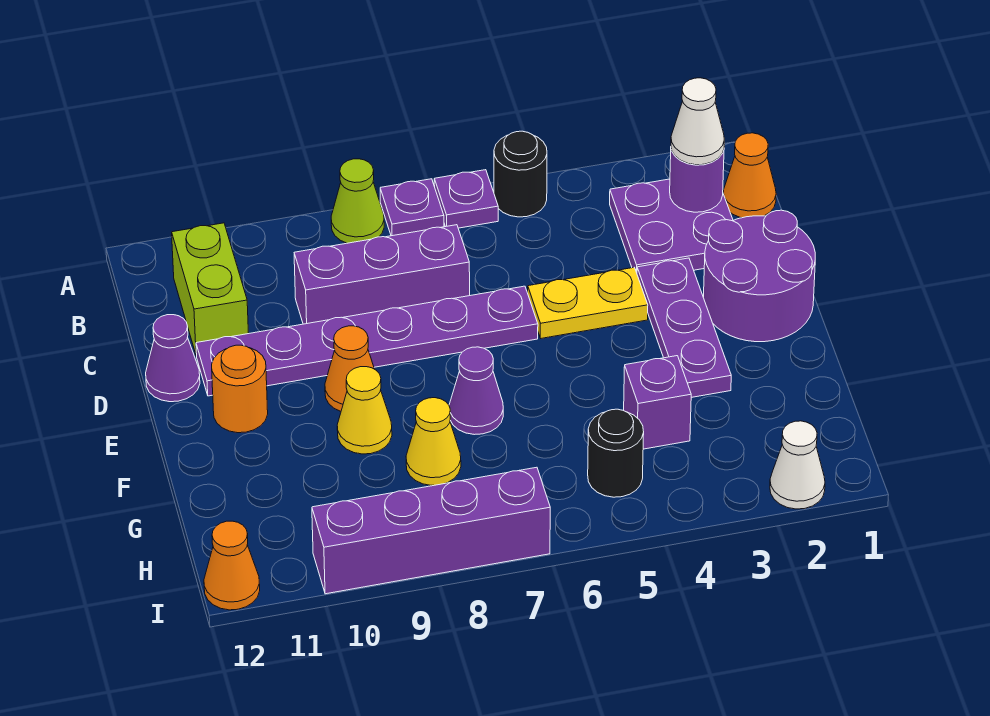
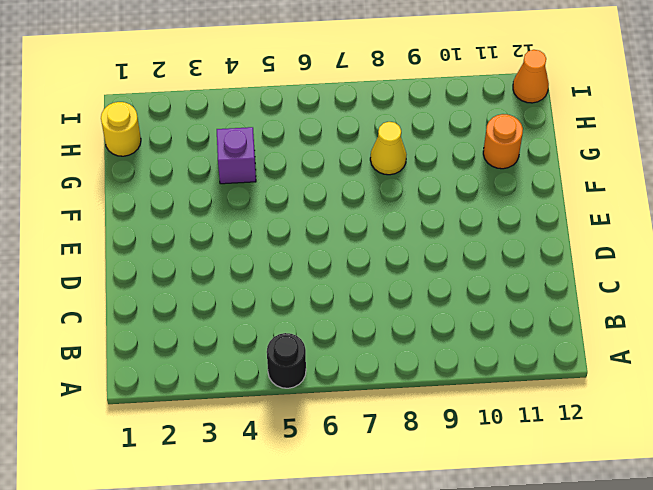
orange round brick G11 level 1 -> orange round brick E11 level 1
yellow round brick H1 level 1 -> none
none -> purple plate A6 level 1
none -> purple plate A7 level 1
none -> lime cone A8 level 1

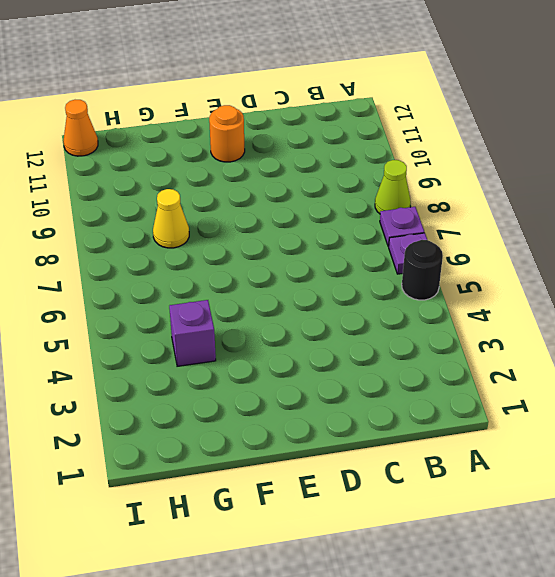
none -> orange cone B1 level 1
none -> purple plate B2:C3 level 1
none -> lime brick B11:C11 level 1

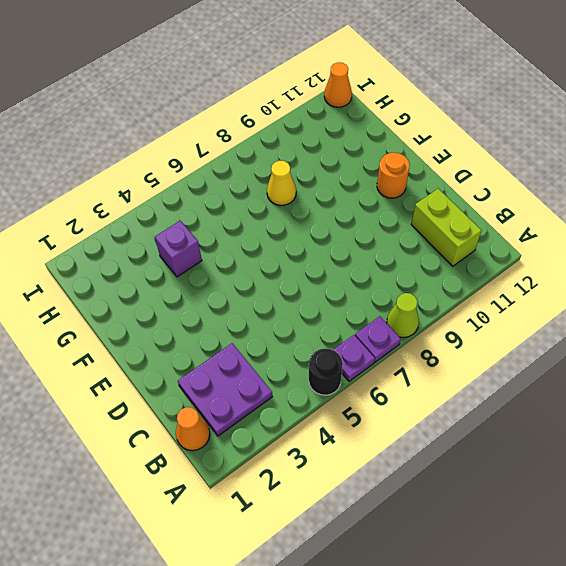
none -> purple brick C7:C9 level 1
none -> purple round brick D1:E2 level 1
none -> purple plate D3:F3 level 1

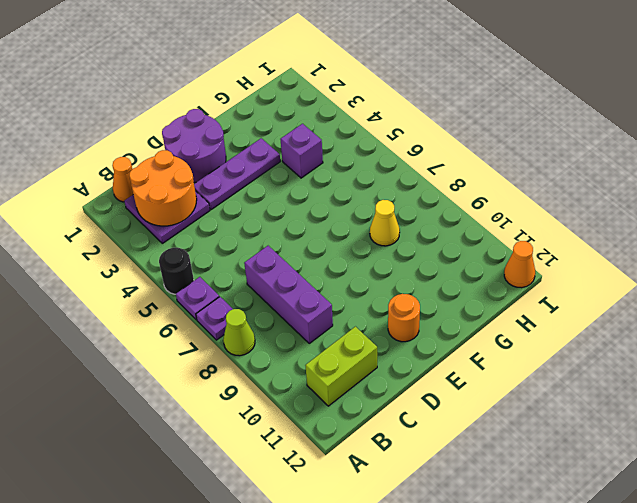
orange round brick B2:C3 level 2 -> purple round brick B2 level 2
none -> yellow plate D4:D5 level 1
none -> purple plate D6:D11 level 1
none -> purple cone D12 level 1

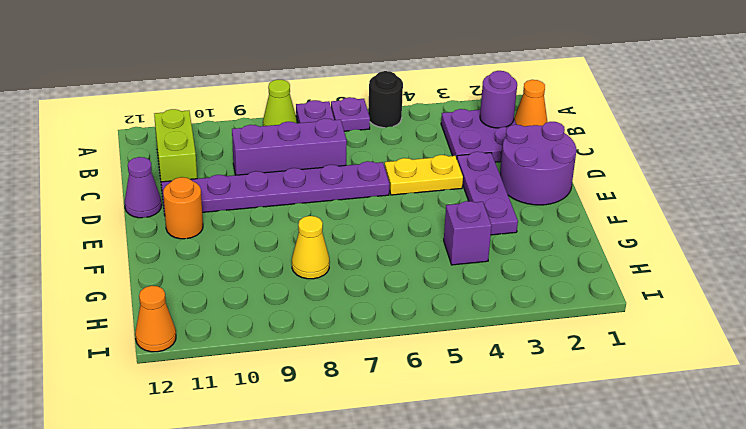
none -> orange cone E9 level 1
none -> purple cone F7 level 1
none -> yellow cone F9 level 1

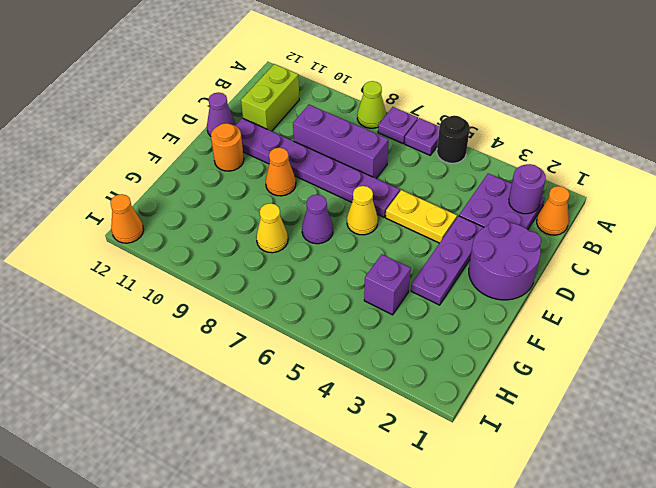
yellow cone E6 level 1 -> yellow cone F9 level 1
none -> black round brick H5 level 1
none -> white cone I2 level 1
none -> purple brick I7:I10 level 1

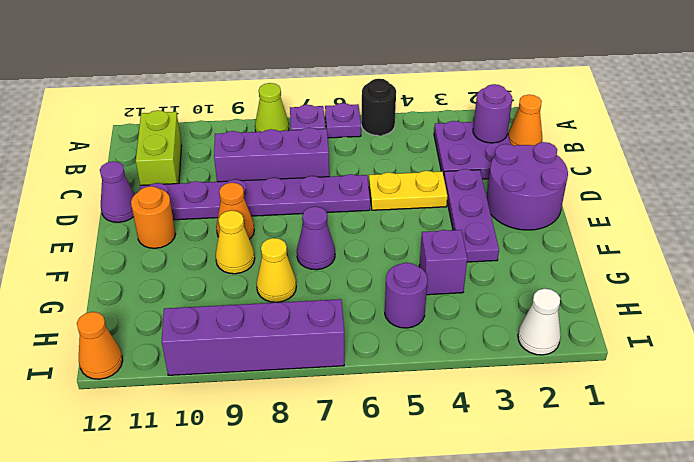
purple round brick H5 level 1 -> black round brick H5 level 1
none -> white cone B2 level 3

